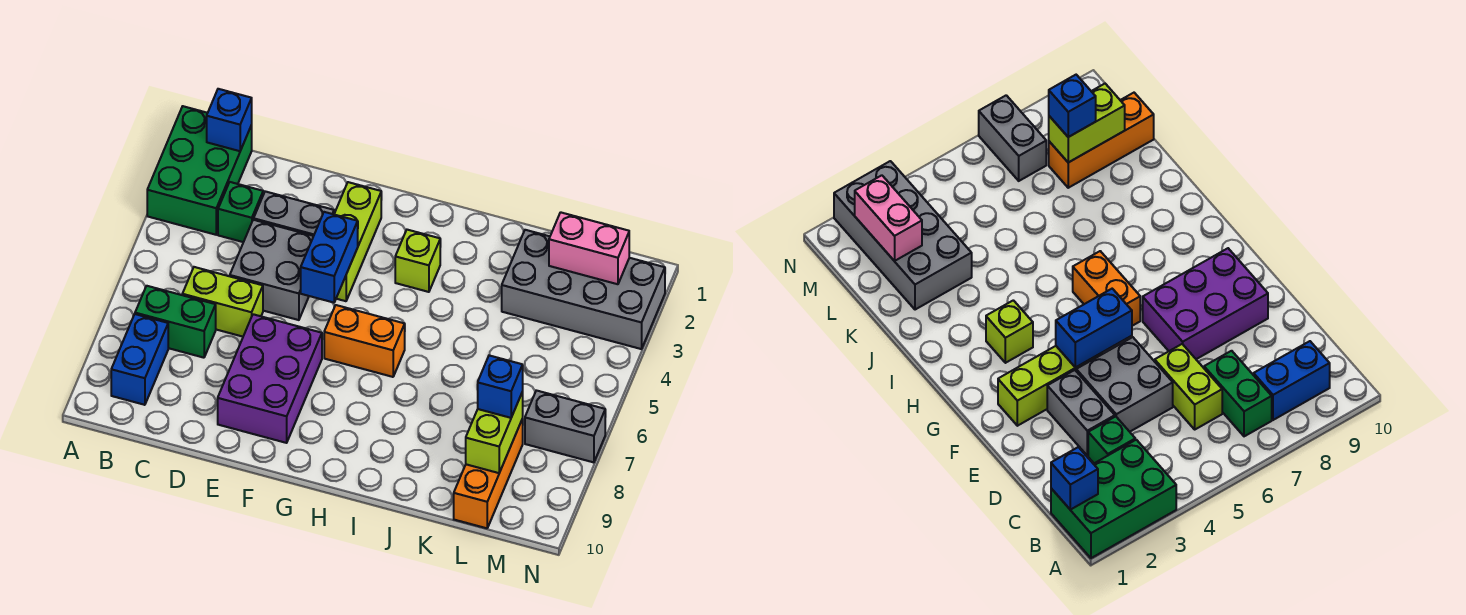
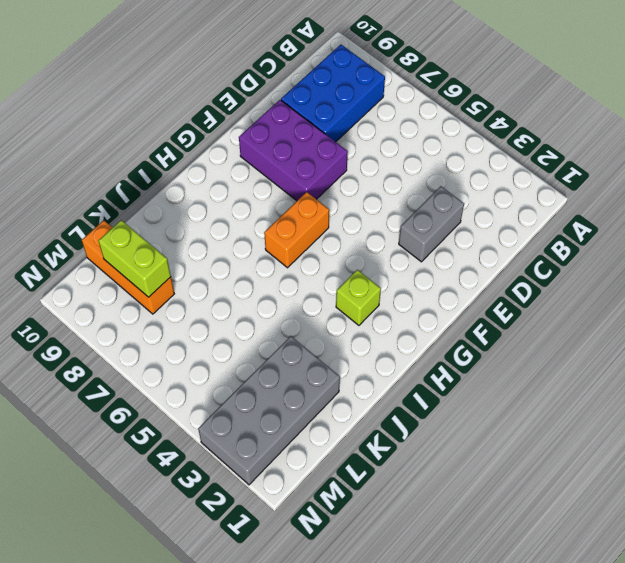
blue brick B8:D9 level 1 -> blue brick B8:B9 level 1
none -> green brick A1:B3 level 1
none -> green brick B7:C7 level 1
none -> green brick C3 level 1

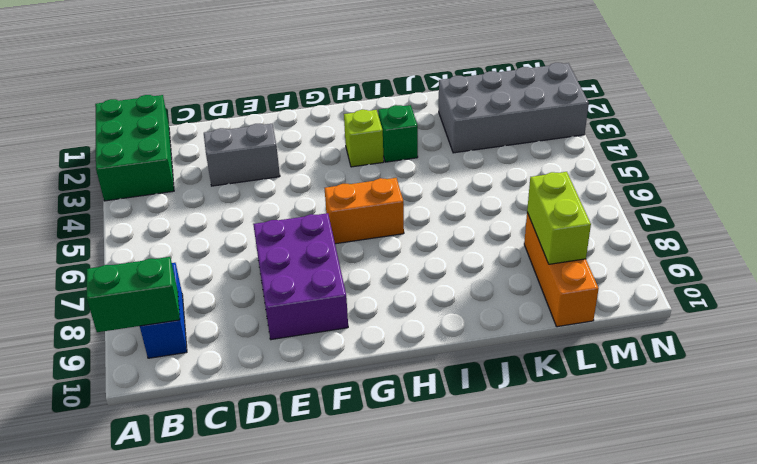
green brick A9:B9 level 2 -> green brick B7:C7 level 1
green brick I3 level 1 -> green brick C3 level 1
none -> lime brick C6:D6 level 1
none -> grey brick D4:E5 level 1
none -> lime brick F2:F4 level 1

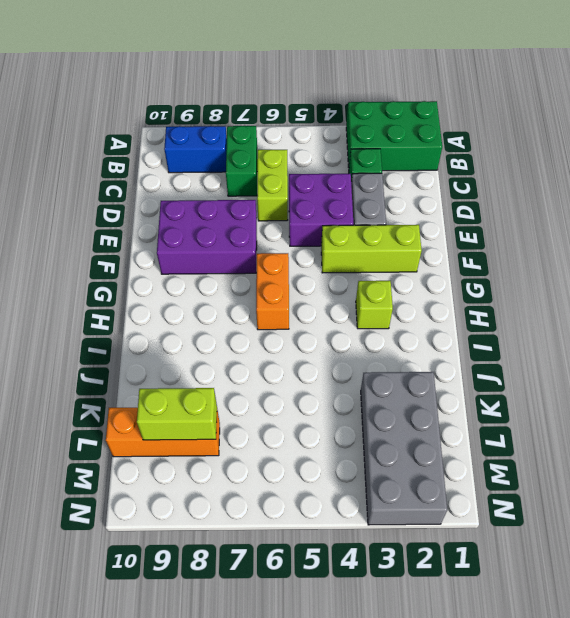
purple brick D4:E5 level 1 -> grey brick D4:E5 level 1
none -> grey brick M7:N7 level 1
none -> blue brick B1 level 2
none -> blue brick F4:F5 level 2

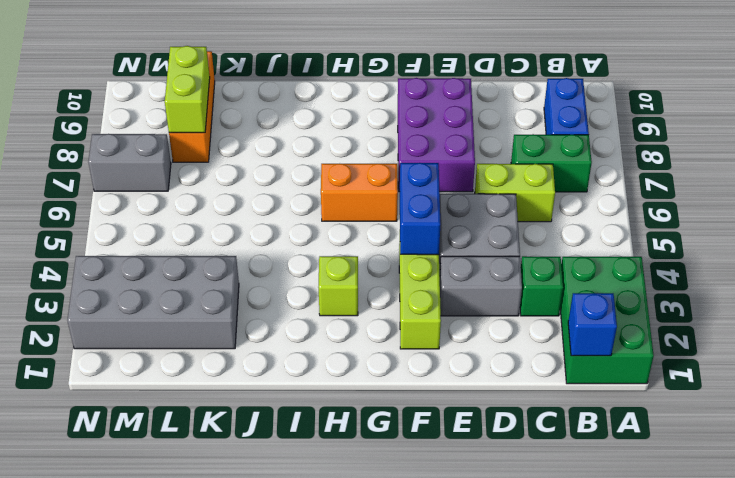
none -> pink brick L2:M2 level 2
none -> blue brick L8 level 3

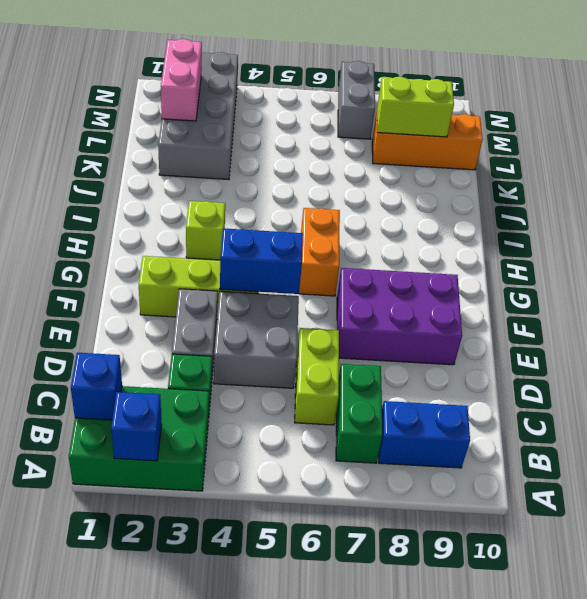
blue brick A2 level 2 -> blue brick L8 level 3

